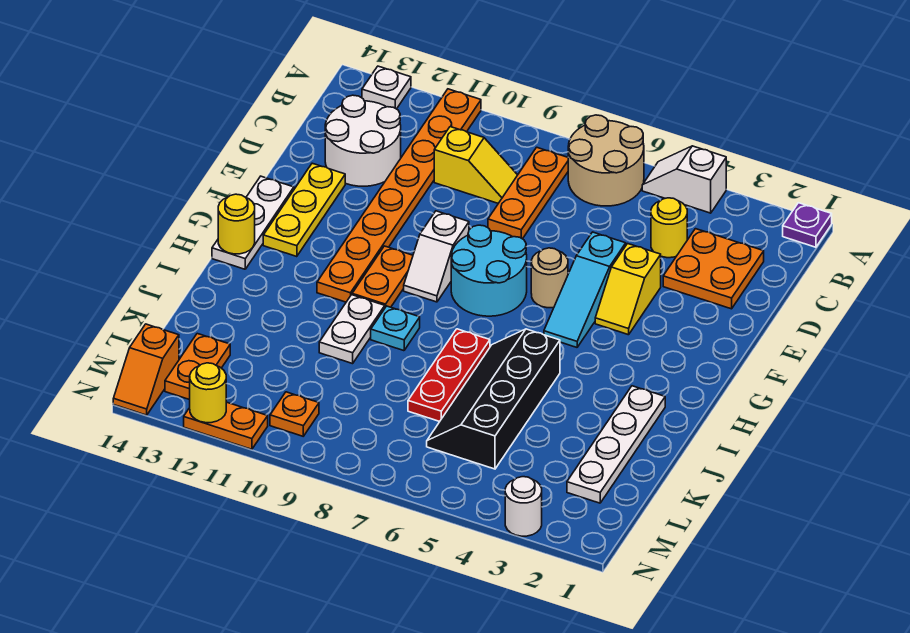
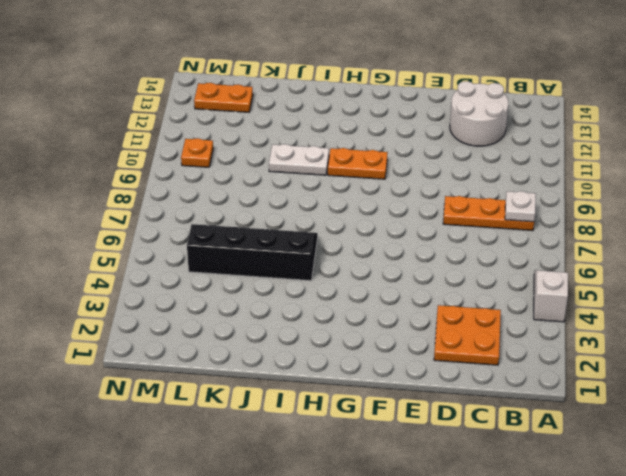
white plate B8 level 2 -> white plate A13 level 1
none -> purple plate A1 level 1
none -> tan round brick A6:B7 level 1
none -> orange plate A11:H11 level 1
none -> yellow round brick C4 level 1

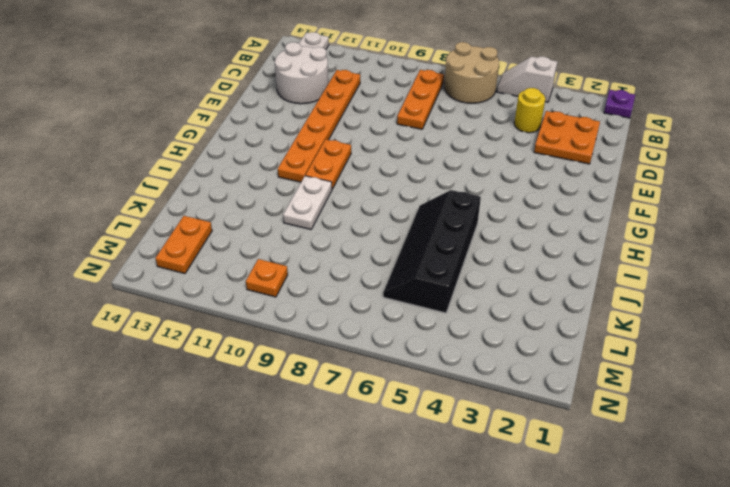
orange plate C11:H11 level 1 -> orange plate A11:H11 level 1
none -> yellow slope C9:C10 level 1 top 10
none -> yellow slope E4:F4 level 1 top E
none -> cyan slope E5:G5 level 1 top E
none -> yellow plate E13:G13 level 1

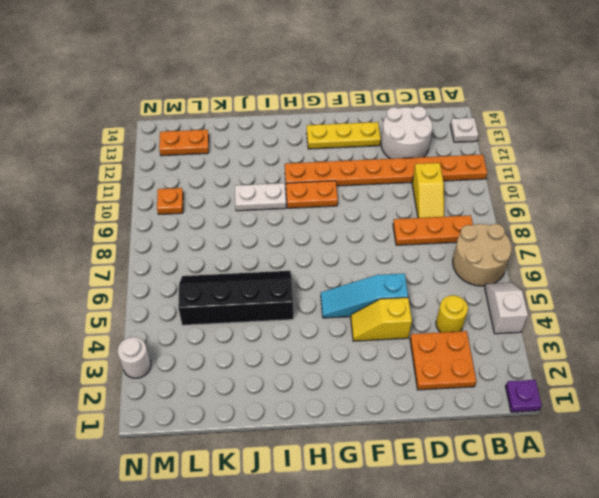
none -> tan round brick F6 level 1
none -> cyan round brick F7:G8 level 1
none -> white slope F9:G9 level 1 top F
none -> white plate F14:H14 level 1

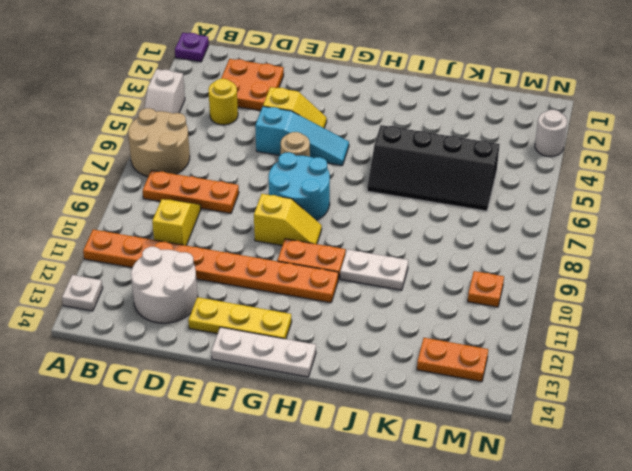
yellow slope F9:G9 level 1 top F -> white slope F9:G9 level 1 top F
none -> white plate I2:L2 level 1
none -> red plate I7:K7 level 1
none -> cyan plate I9 level 1
none -> orange slope M14:N14 level 1 top M

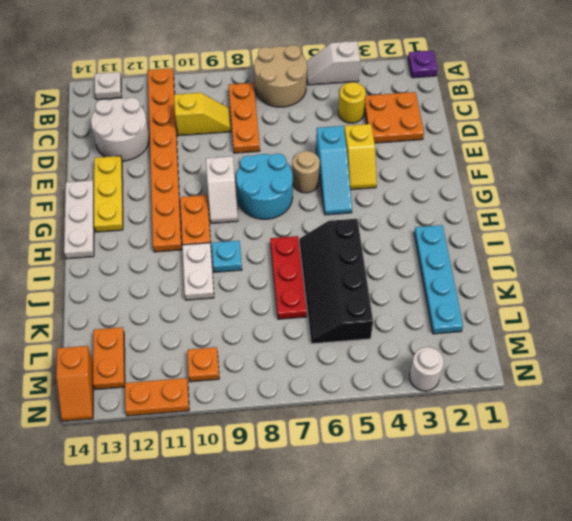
cyan plate I2:L2 level 1 -> white plate I2:L2 level 1
none -> yellow round brick H14 level 2
none -> yellow round brick N12 level 2

